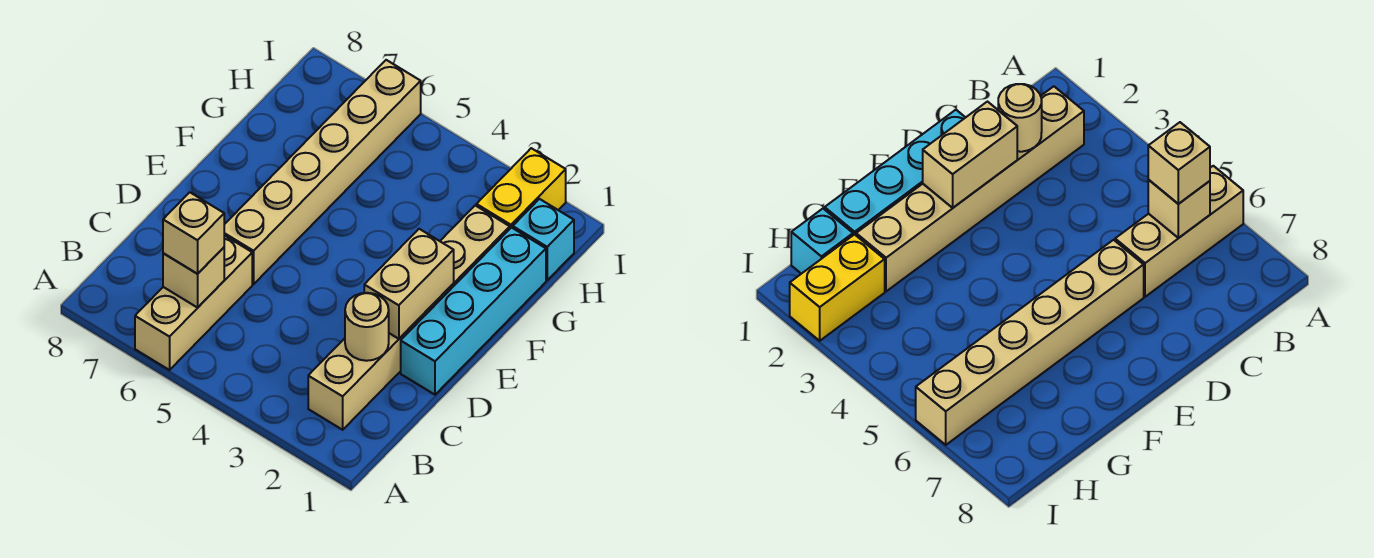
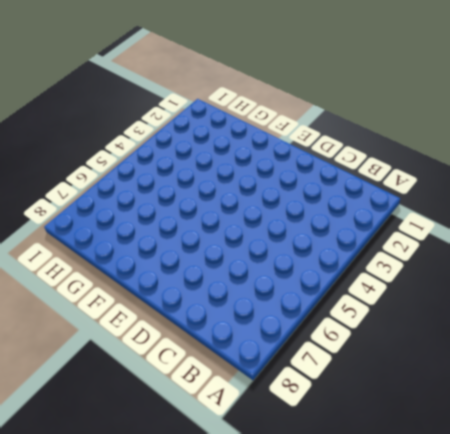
none -> tan brick A6:C6 level 1
none -> tan brick B2:G2 level 1

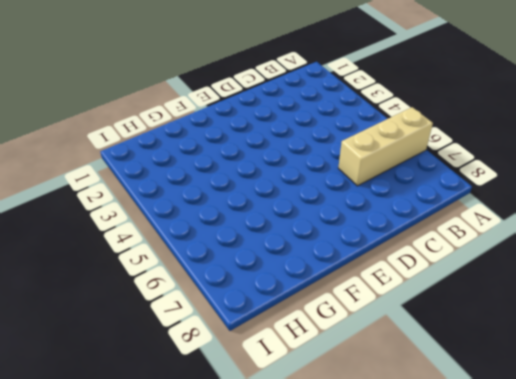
none -> tan brick B2:G2 level 1
none -> cyan brick D1:G1 level 1

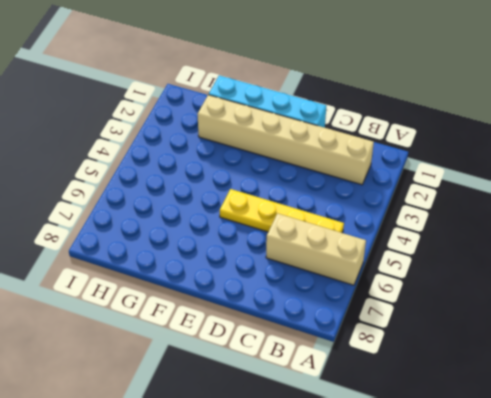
yellow plate B5:E5 level 1 -> none
none -> tan brick D6:I6 level 1
none -> cyan brick H1 level 1

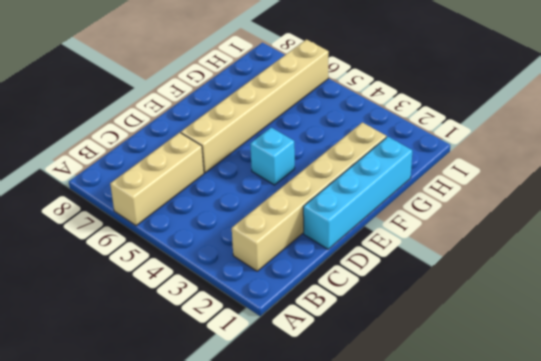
cyan brick E4 level 1 -> cyan brick H1 level 1
none -> yellow brick H2:I2 level 1
none -> tan brick B6 level 2

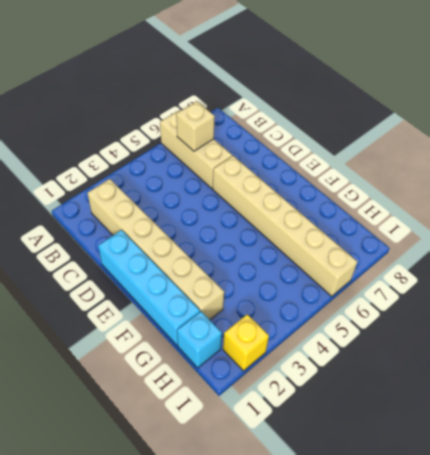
yellow brick I2 level 1 -> yellow brick H2:I2 level 1
none -> tan round brick C2 level 2
none -> tan brick D2:E2 level 2

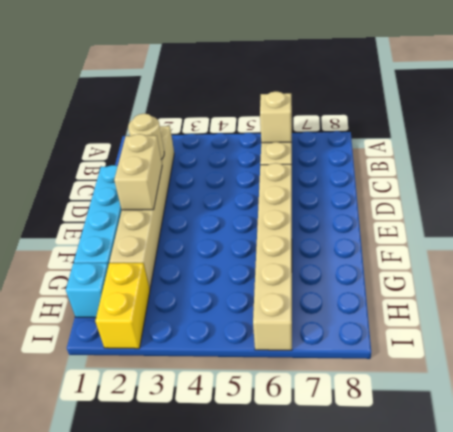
none -> tan brick B6 level 3

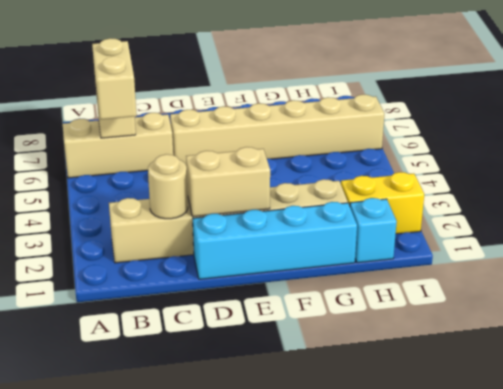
tan brick B5:B6 level 3 -> tan brick B6 level 3

